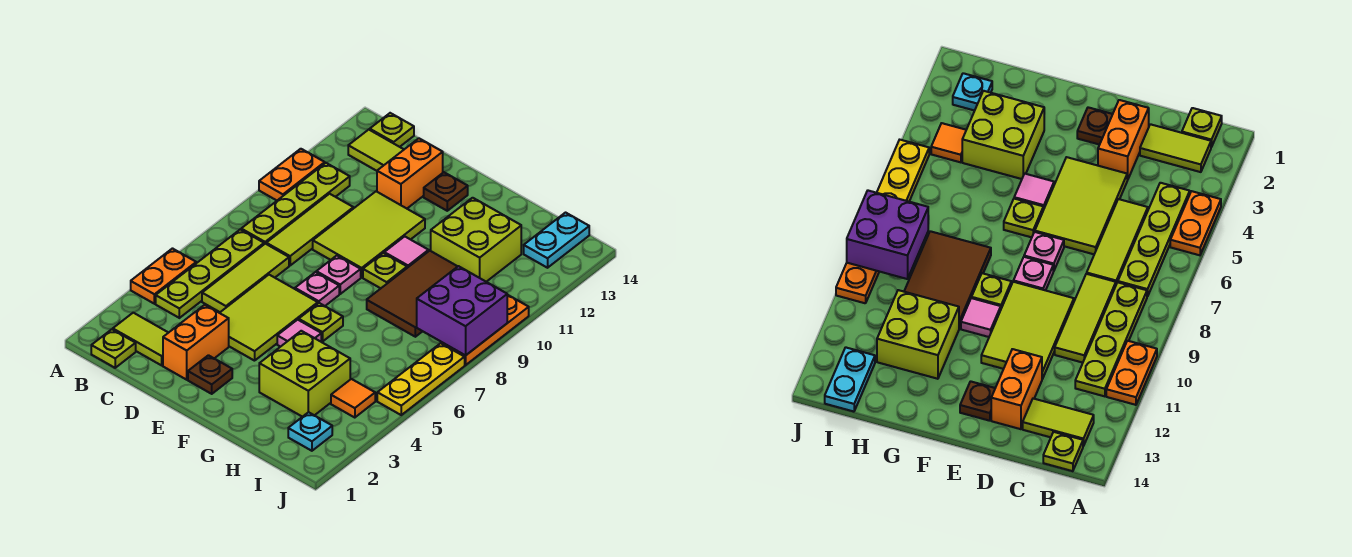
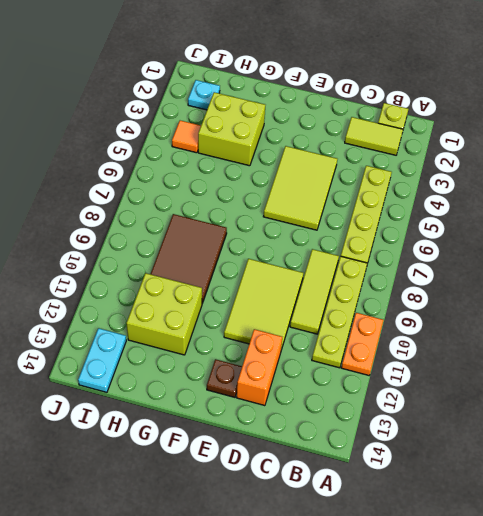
none -> orange plate A4:A5 level 1
none -> lime tile B13:C13 level 1
none -> lime plate B14 level 1
none -> lime tile C5:C7 level 1

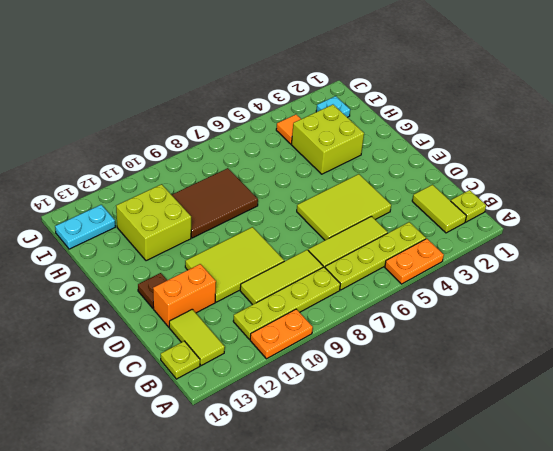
none -> orange brick D2:D3 level 1
none -> brown plate E2 level 1
none -> pink plate E7 level 1
none -> pink plate E8 level 1

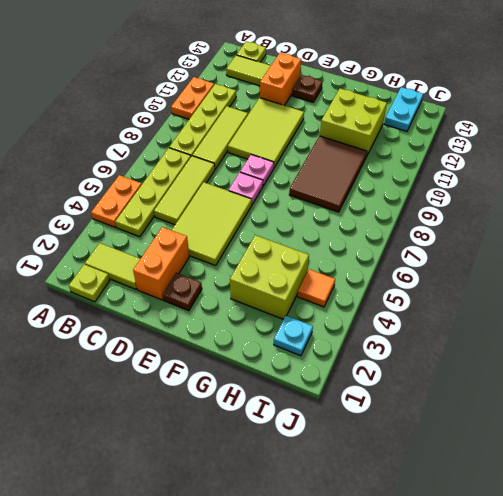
none -> pink tile F5 level 1
none -> lime plate F6 level 1
none -> lime plate F9 level 1
none -> pink tile F10 level 1

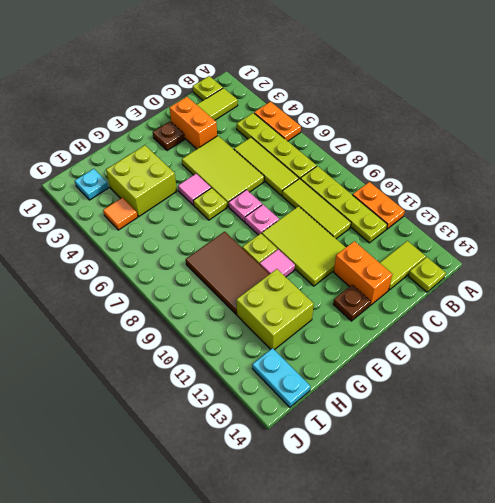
none -> yellow plate J5:J7 level 1
none -> orange plate J8:J10 level 1
none -> purple brick I8:J9 level 2

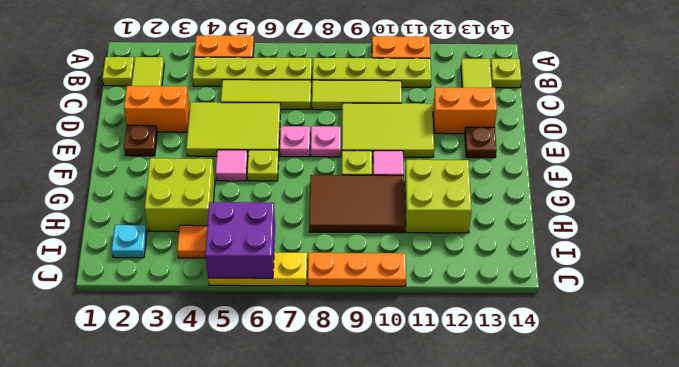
purple brick I5:J6 level 2 -> purple brick I8:J9 level 2
none -> cyan plate I13:I14 level 1

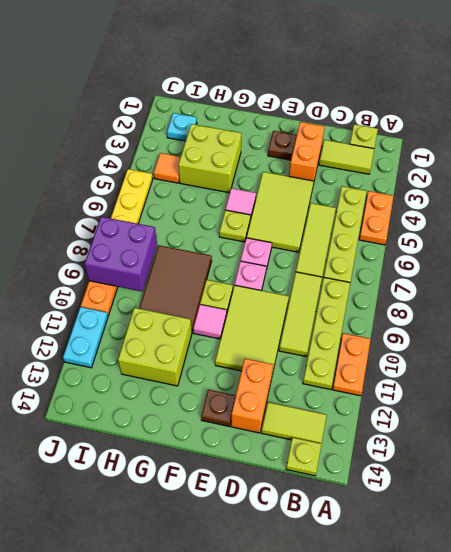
cyan plate J11:J12 level 1 -> cyan plate I13:I14 level 1

